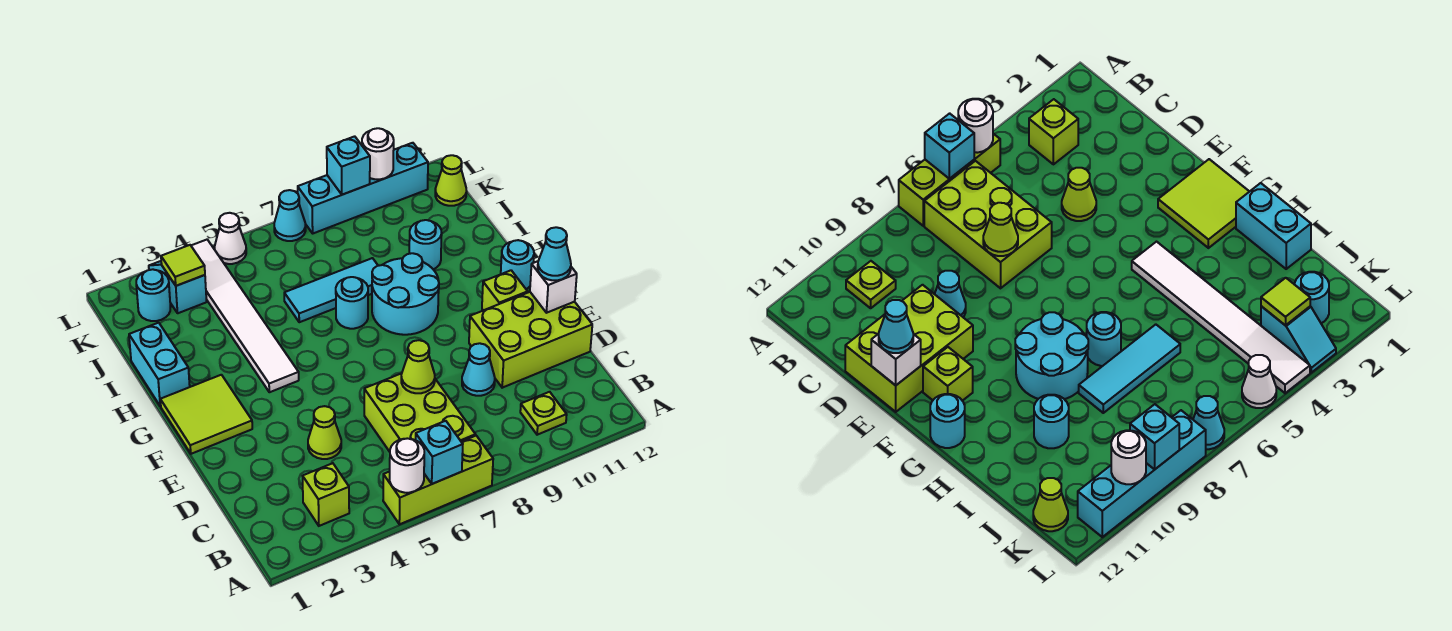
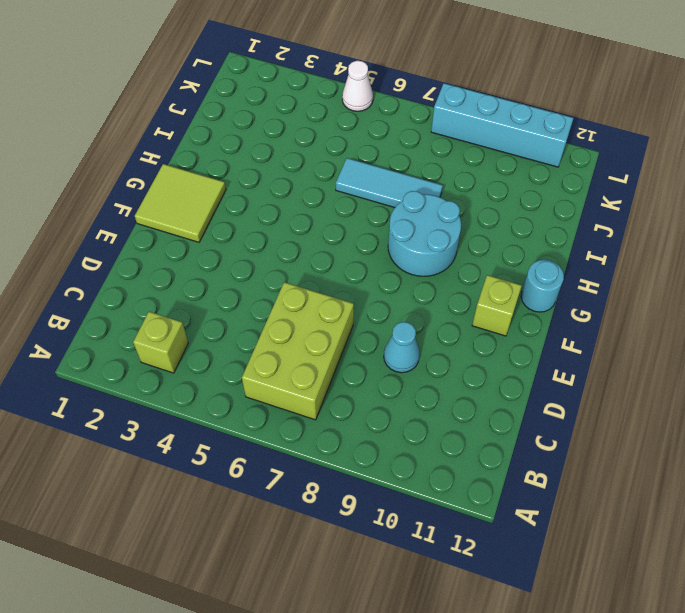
none -> lime brick A5:A7 level 1
none -> lime plate B10 level 1
none -> lime cone D4 level 1
none -> lime brick D10:E12 level 1

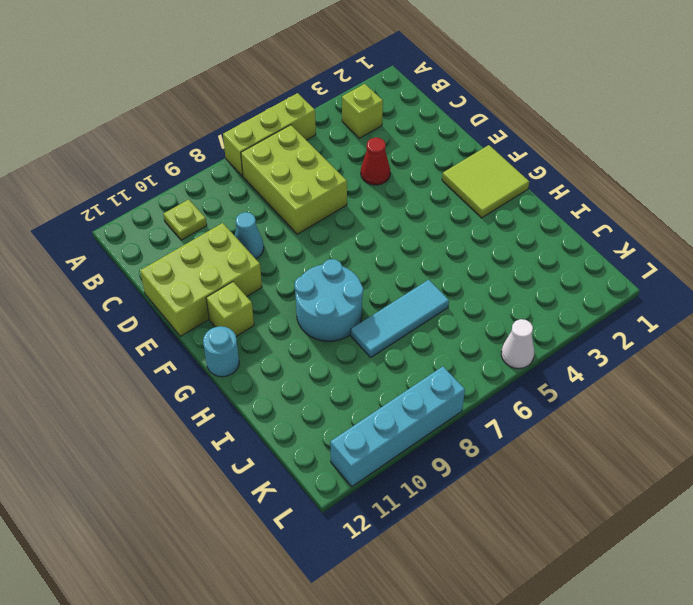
red cone D4 level 1 -> lime cone D4 level 1
none -> white tile G4:L4 level 1
none -> cyan brick H1:I1 level 1
none -> cyan round brick H7 level 1
none -> cyan round brick I10 level 1

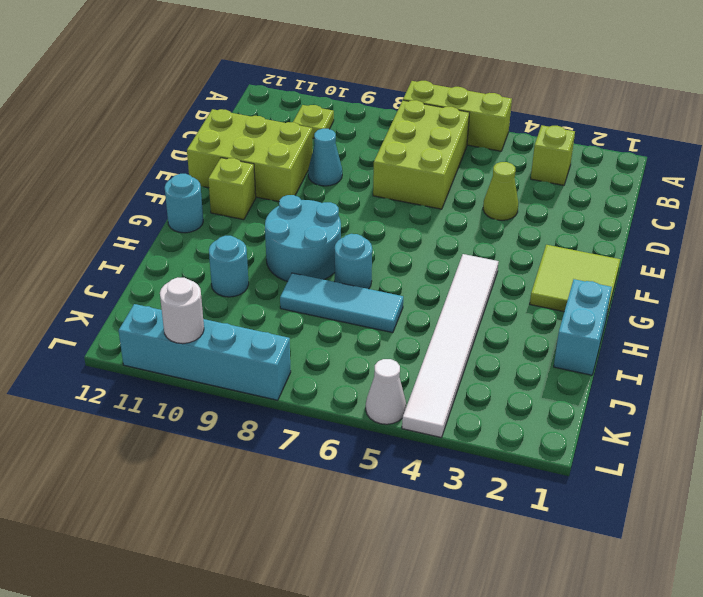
none -> cyan round brick K2 level 1
none -> cyan slope K3:L3 level 1 top K
none -> lime cone K12 level 1
none -> cyan cone L7 level 1

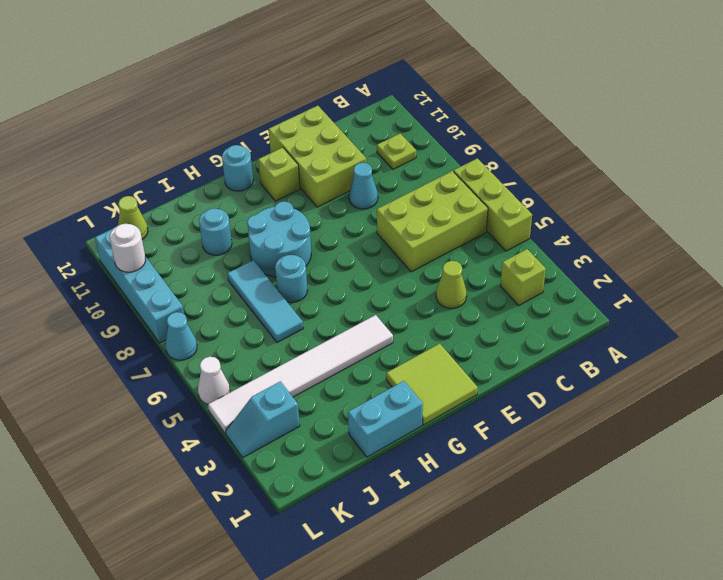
none -> cyan round brick K2 level 1
none -> white round brick A5 level 2
none -> cyan brick A6 level 2
none -> lime cone D7 level 2

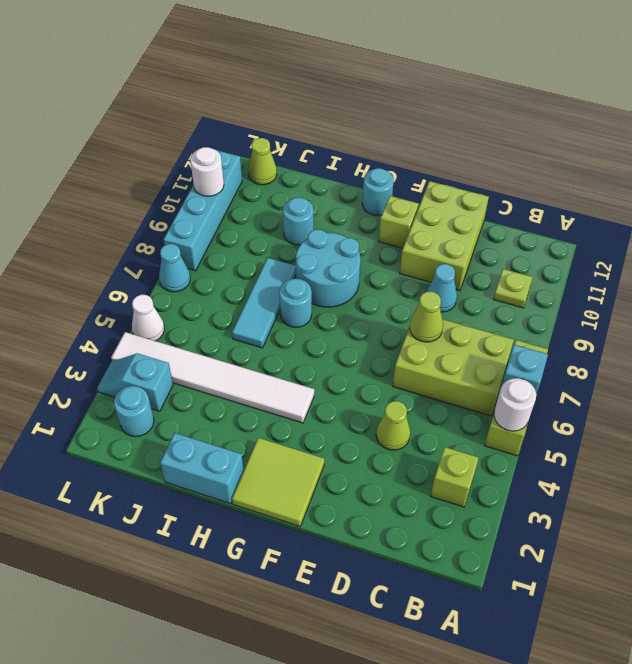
none -> white brick E12 level 2
none -> lime tile K3 level 2
none -> cyan brick L9 level 2
none -> cyan cone E12 level 3

